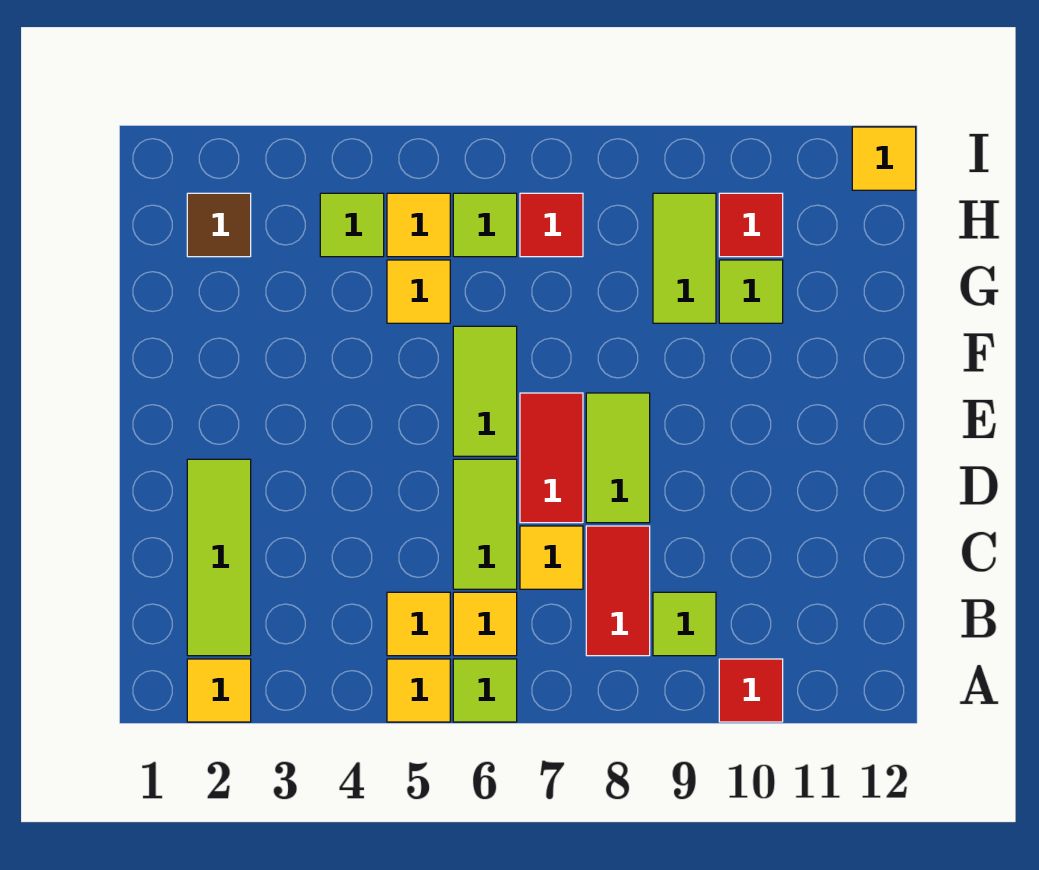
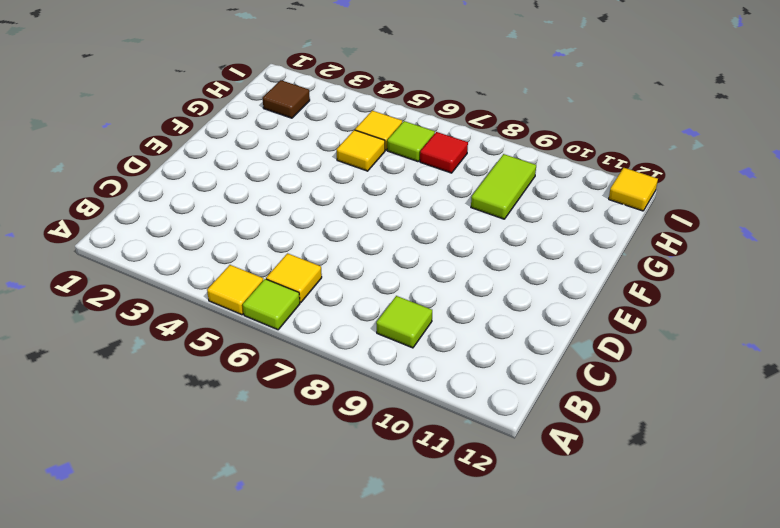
none -> yellow tile A2 level 1
none -> red tile A10 level 1
none -> lime tile B2:D2 level 1

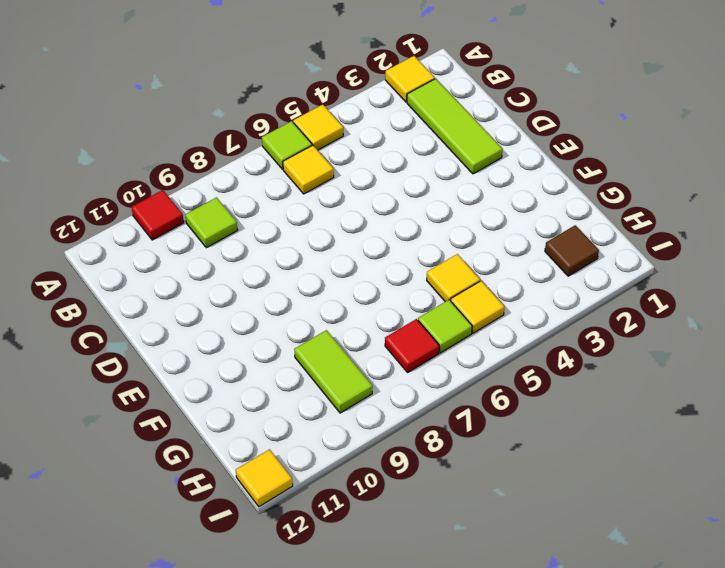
none -> yellow tile B5 level 1
none -> red tile B8:C8 level 1
none -> lime tile C6:D6 level 1

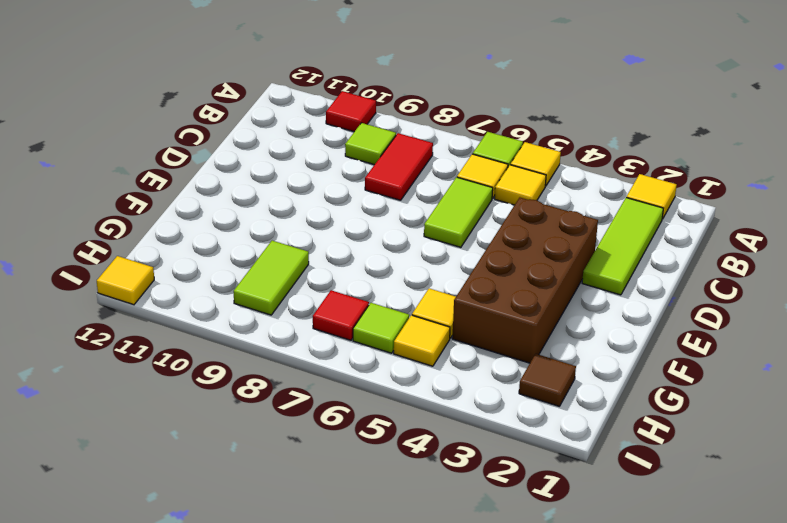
brown brick D3:G4 level 1 -> none
none -> yellow tile C7 level 1
none -> red tile D7:E7 level 1
none -> lime tile D8:E8 level 1

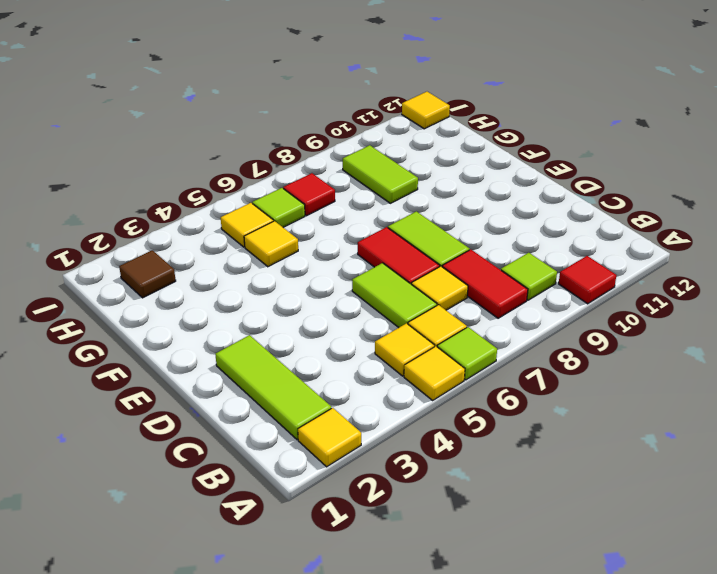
none -> lime tile E6:F6 level 1
none -> lime tile G10 level 1
none -> lime tile H4 level 1

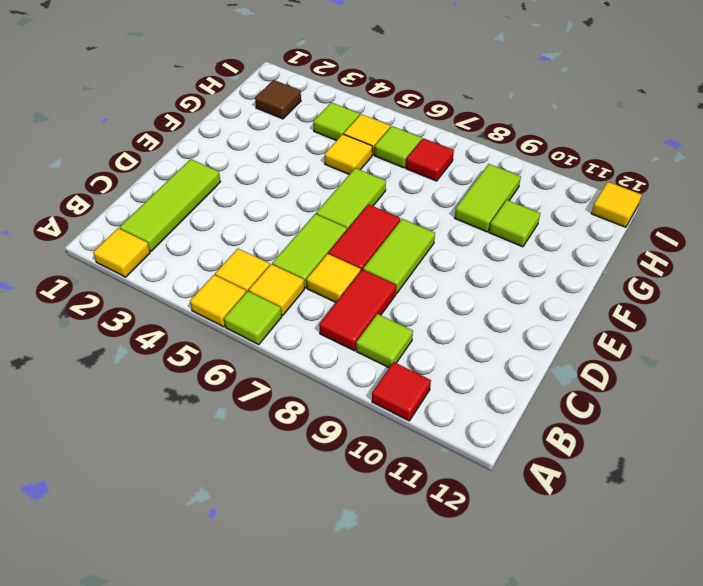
none -> red tile H10 level 1

